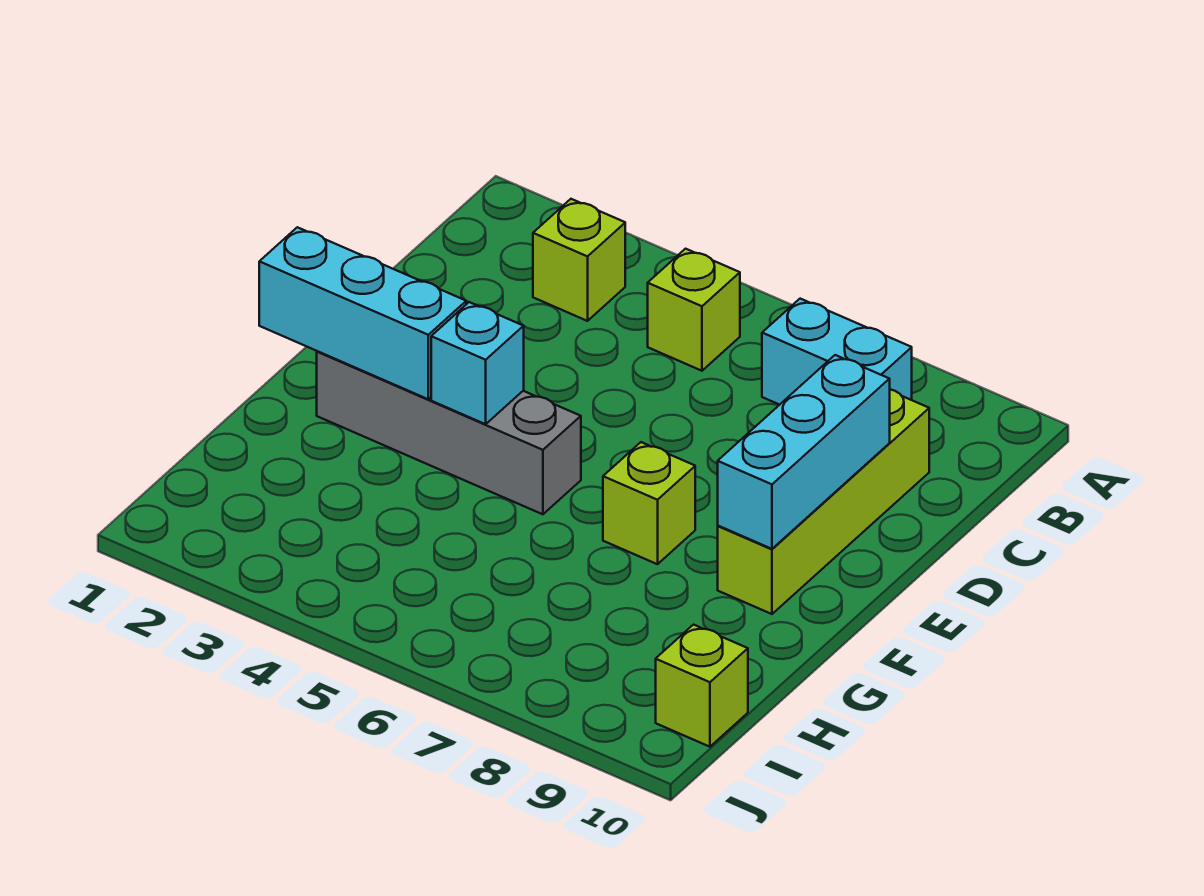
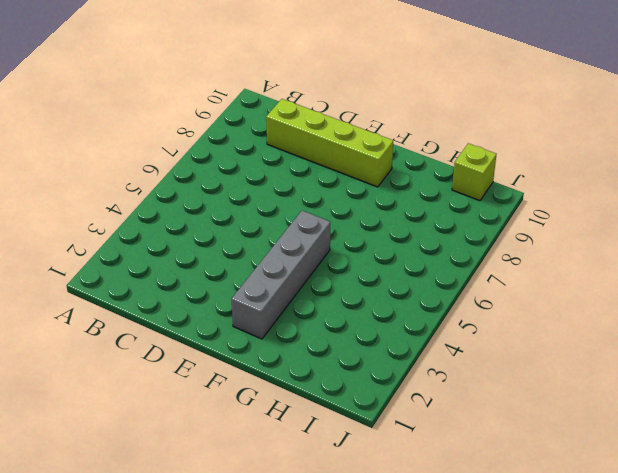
none -> lime brick B3 level 1
none -> lime brick B5 level 1

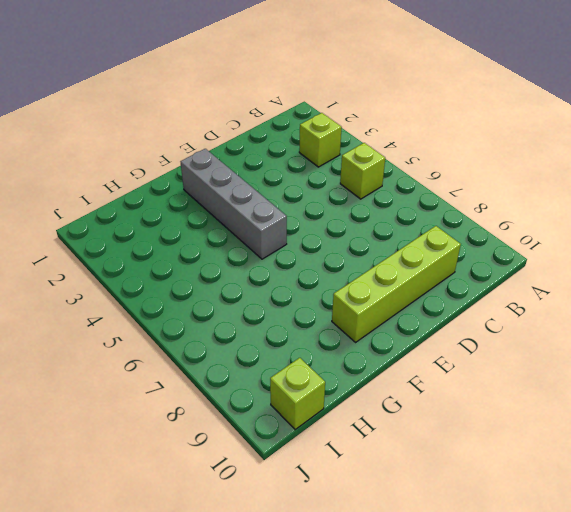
none -> cyan brick B7:B8 level 1
none -> lime brick F7 level 1

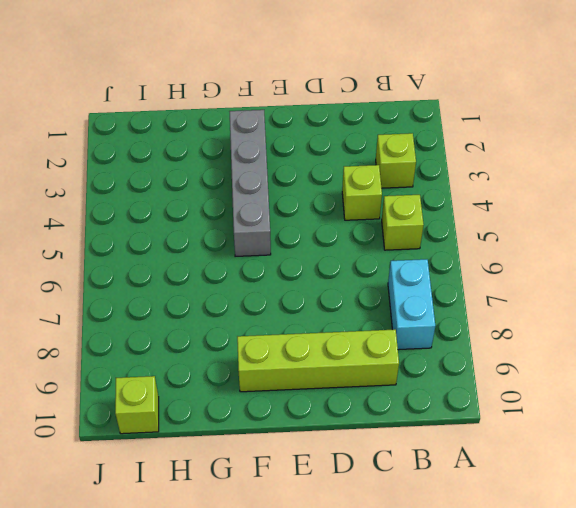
lime brick C4 level 1 -> lime brick F7 level 1
none -> cyan brick D9:F9 level 2
none -> cyan brick F1:F3 level 2

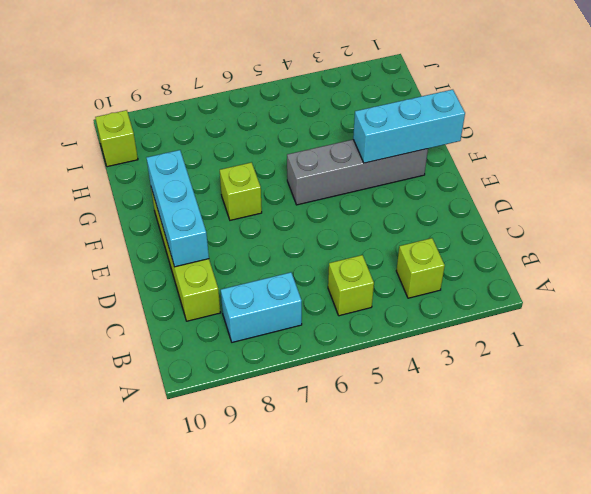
none -> cyan brick F4 level 2

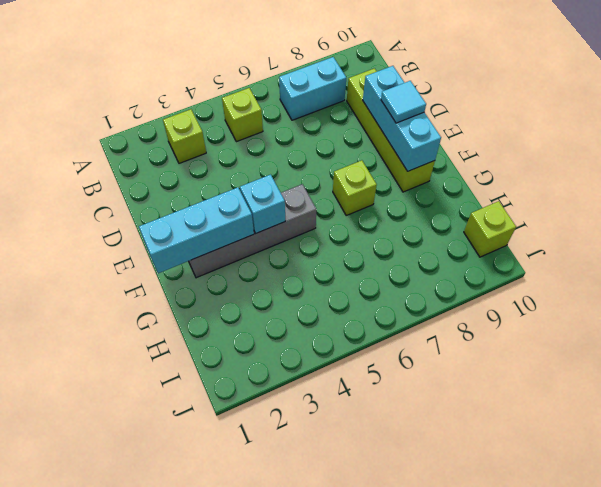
cyan tile E9 level 3 -> none

